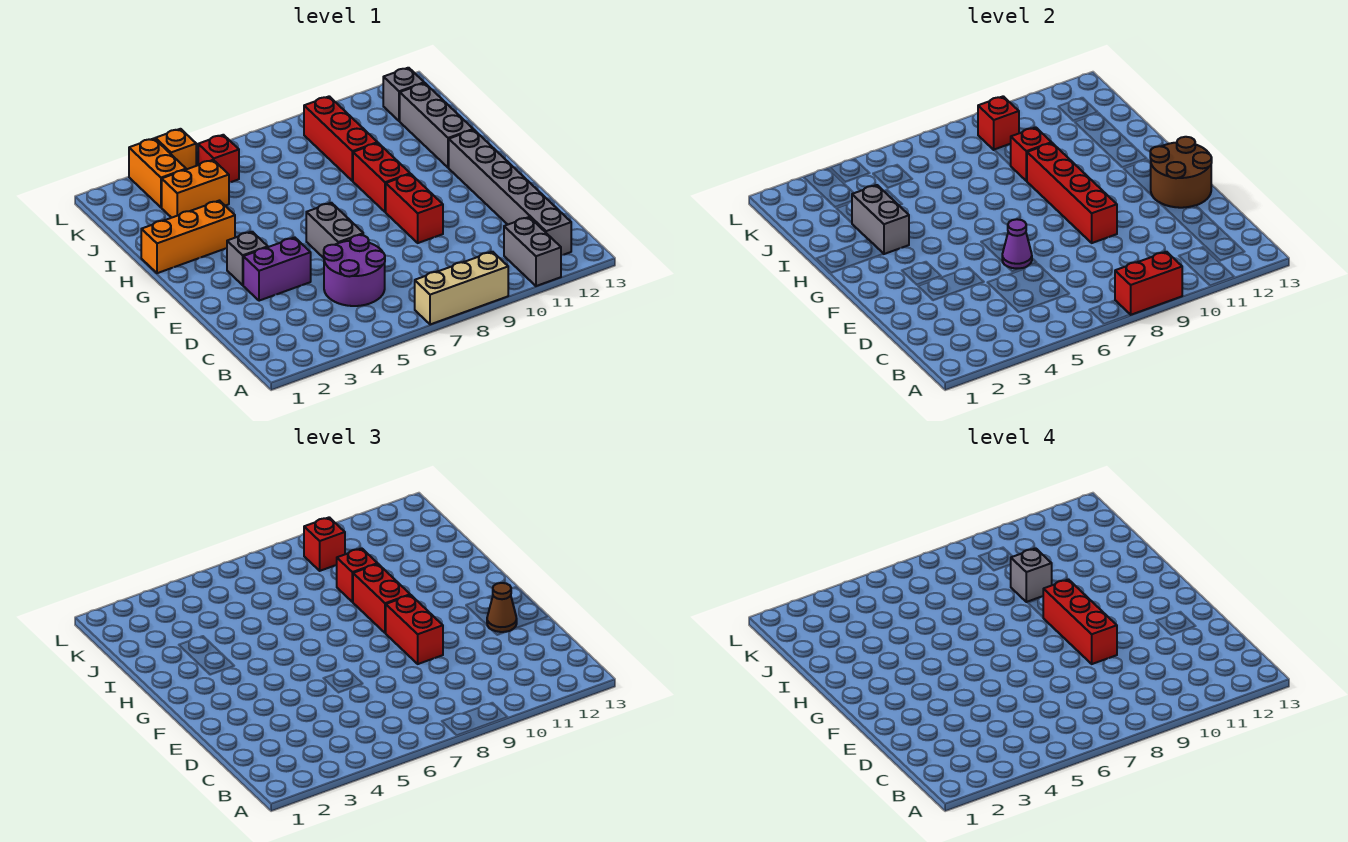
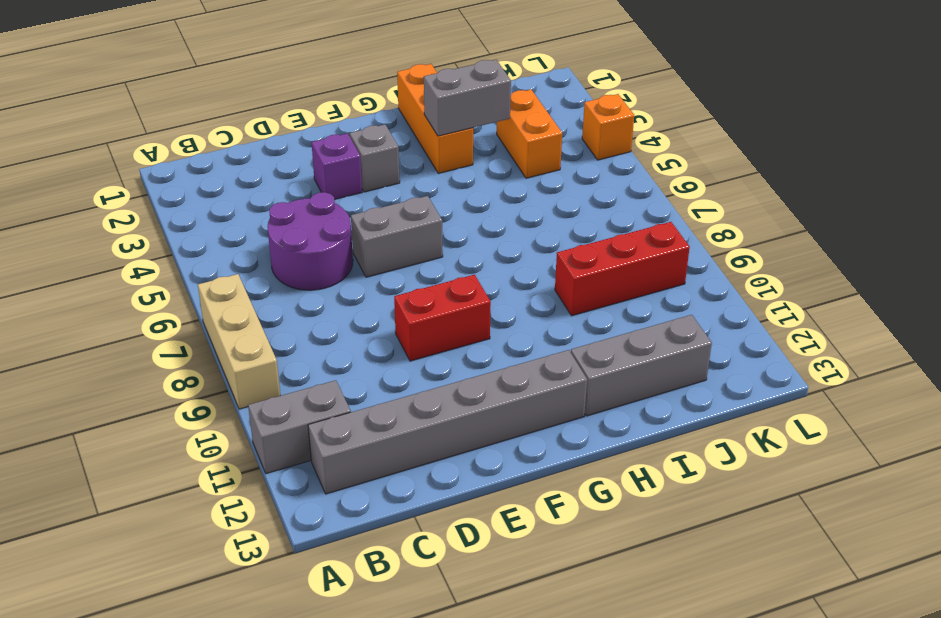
purple brick E3 level 1 -> purple brick E3:E4 level 1
none -> red brick G9:H9 level 1
none -> orange brick K3:L3 level 1
none -> red brick K5 level 1
none -> grey brick K12 level 1

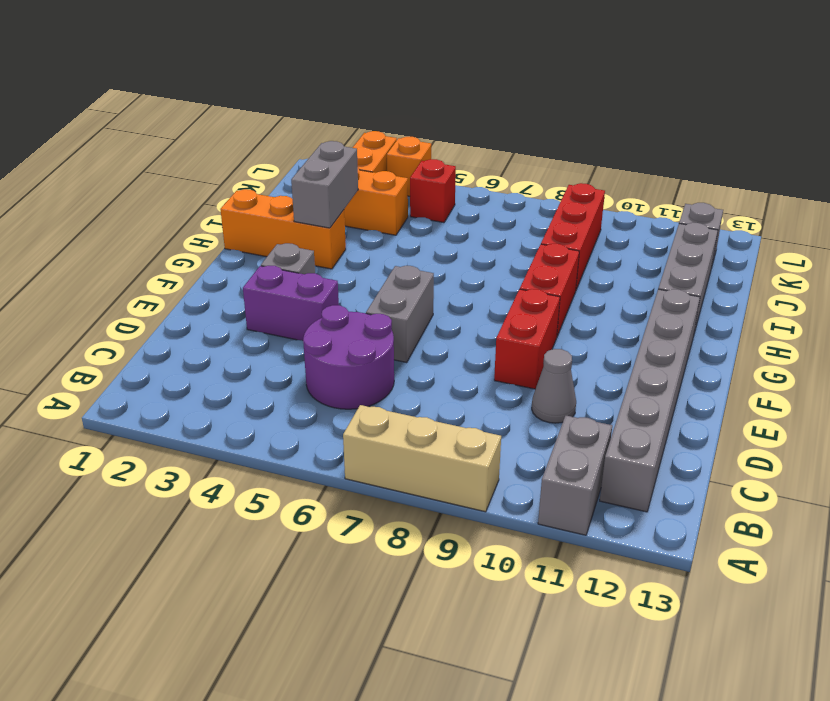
grey cone D10 level 1 -> none
none -> red brick A8:A9 level 2
none -> purple cone E6 level 2
none -> red brick E9:H9 level 2
none -> brown round brick E12:F13 level 2

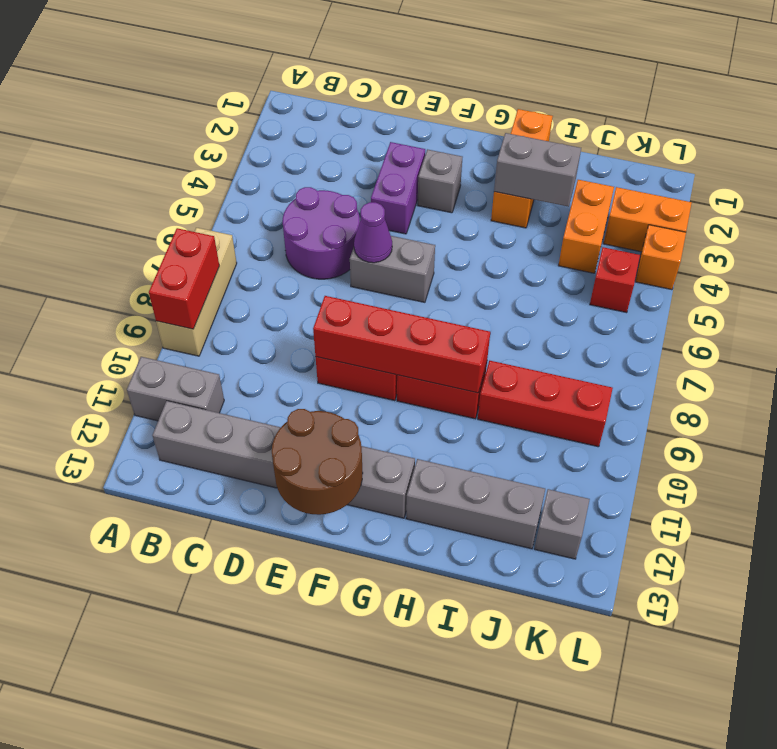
none -> red brick I9 level 2
none -> red brick K9 level 2
none -> red brick E9:F9 level 3
none -> brown cone E12 level 3

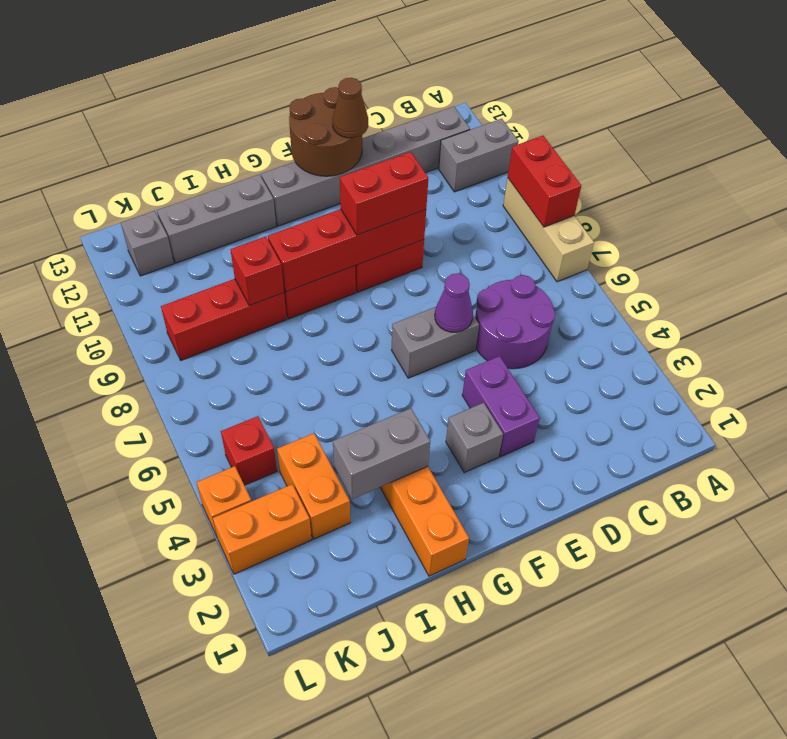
none -> red brick K9 level 2
none -> red brick G9:H9 level 3
none -> red brick I9 level 3
none -> red brick K9 level 3

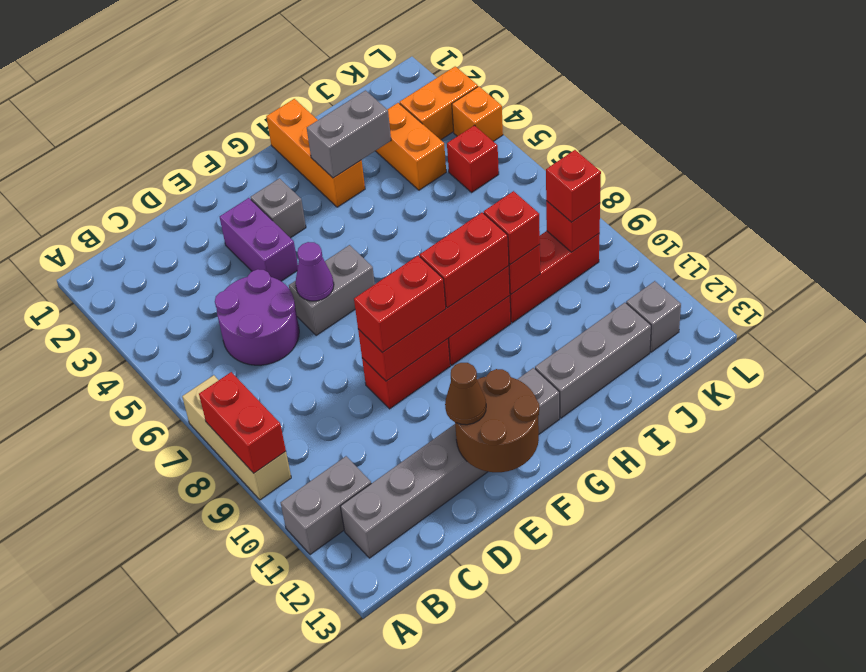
none -> red brick E9:G9 level 4
none -> grey brick I9 level 4

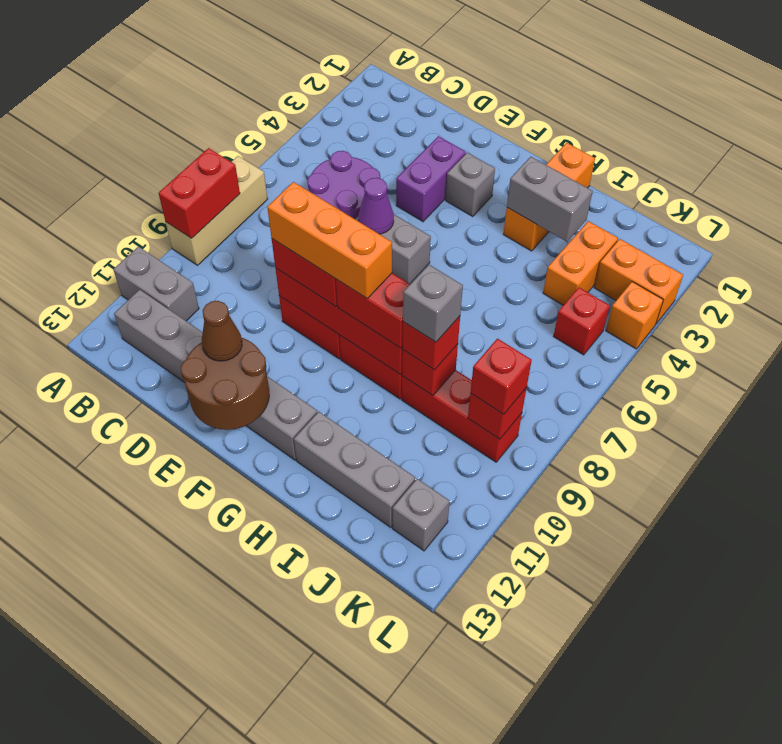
orange brick E9:G9 level 4 -> red brick E9:G9 level 4

